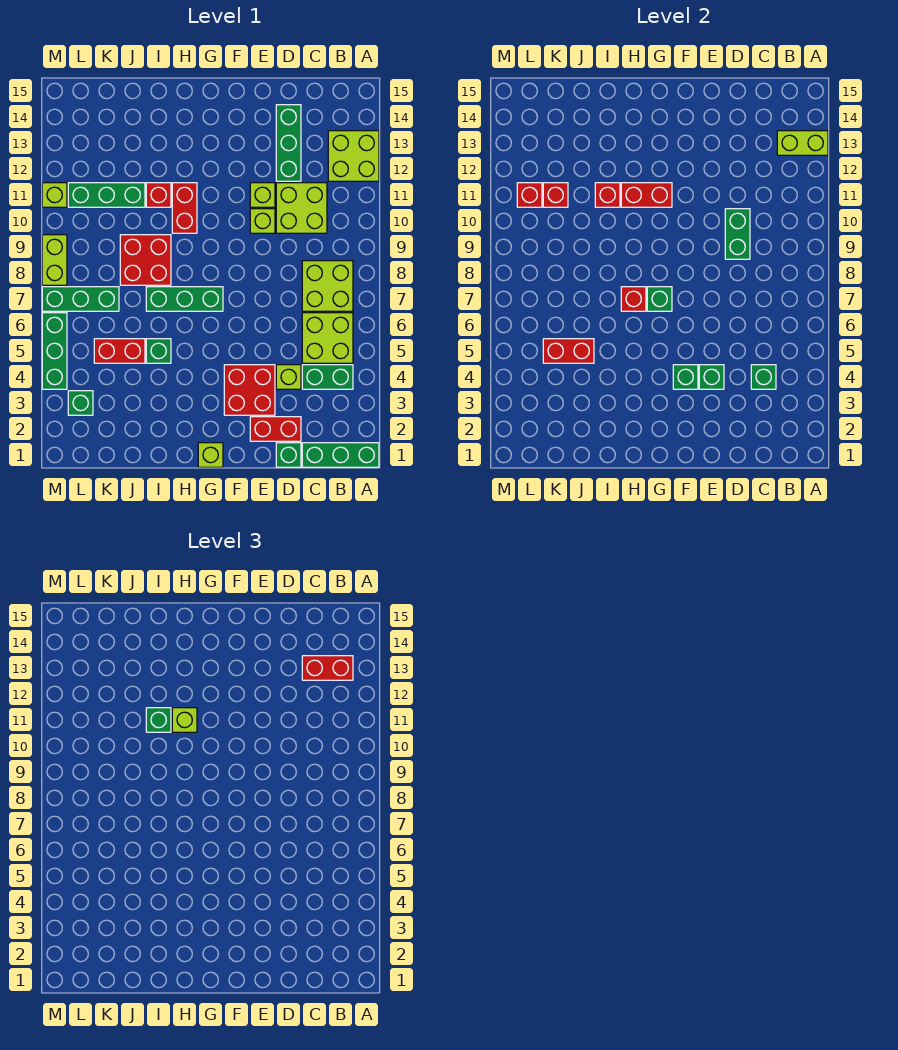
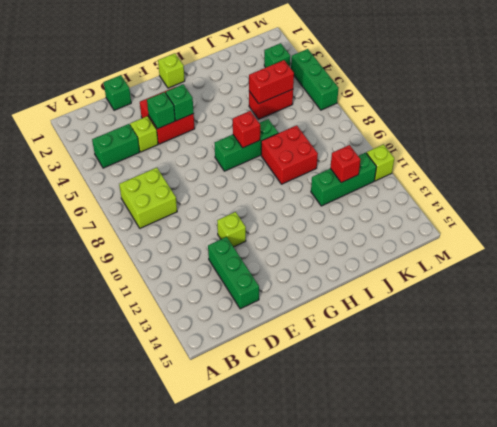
none -> green brick A1:C1 level 1
none -> lime brick A12:B13 level 1
none -> lime brick B5:C6 level 1
none -> lime brick C10:D11 level 1

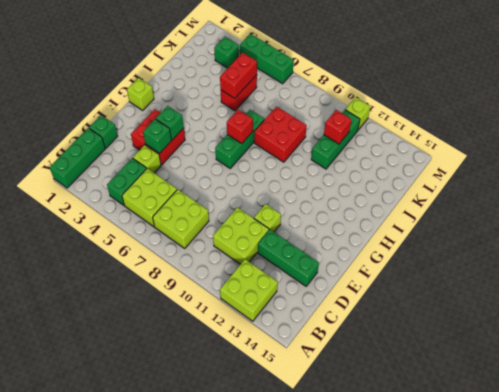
none -> red brick D2:E2 level 1
none -> lime brick E10 level 1
none -> red brick H10:H11 level 1
none -> green brick I5 level 1

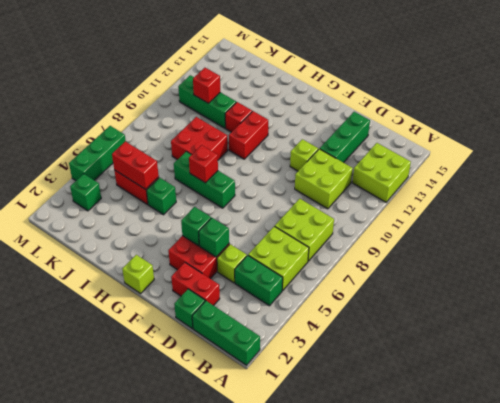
none -> lime brick E10 level 1
none -> green brick K7:M7 level 1
none -> lime brick M8:M9 level 1
none -> lime brick M11 level 1

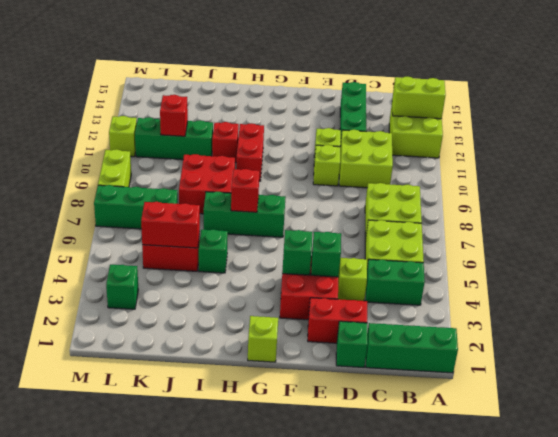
none -> green brick M4:M6 level 1
none -> green brick C4 level 2
none -> green brick D9:D10 level 2
none -> green brick G7 level 2

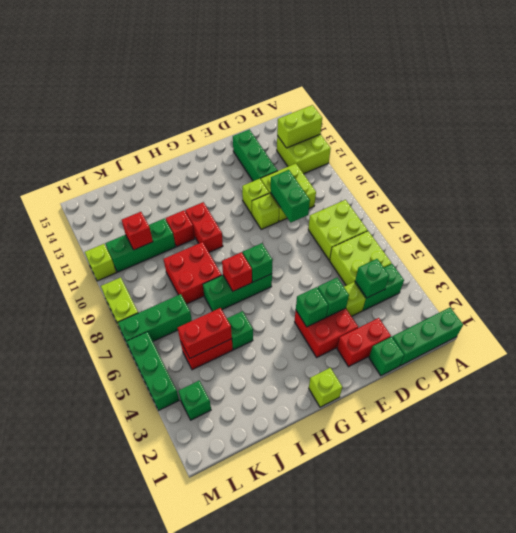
none -> red brick G11:H11 level 2
none -> red brick I11 level 2
none -> red brick L11 level 2
none -> red brick B13:C13 level 3

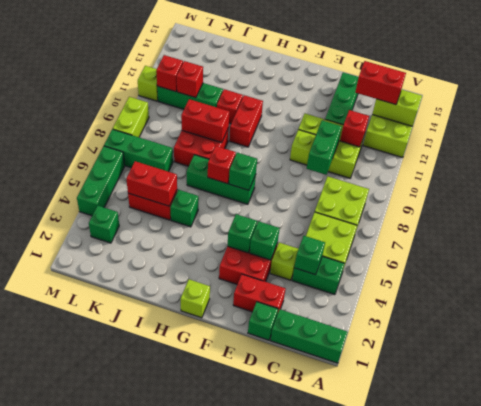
red brick C11 level 2 -> red brick I11 level 2
red brick I9:J9 level 2 -> red brick G11:H11 level 2
none -> lime brick H11 level 3
none -> green brick I11 level 3

